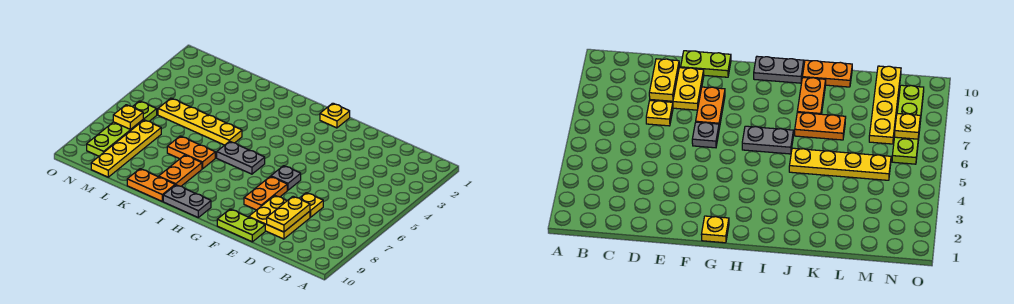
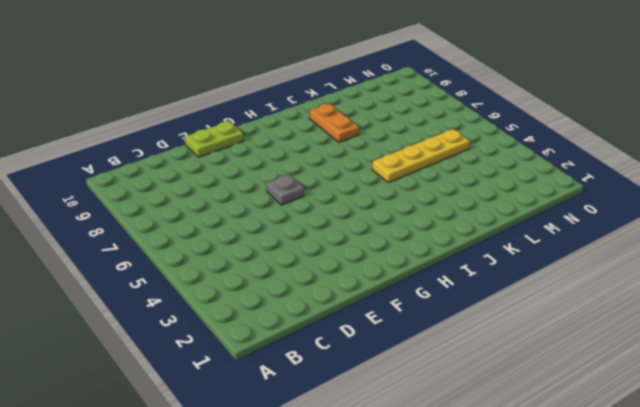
none -> yellow plate D7 level 1
none -> yellow plate D8:E9 level 1
none -> orange plate F7:F8 level 1

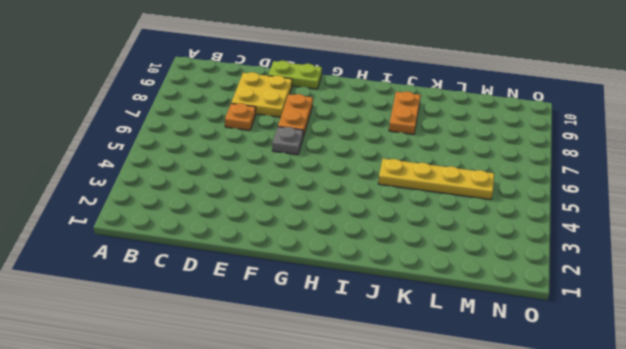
orange plate D7 level 1 -> yellow plate D7 level 1
none -> yellow plate G1 level 1
none -> grey plate H6:I6 level 1
none -> grey plate H10:I10 level 1

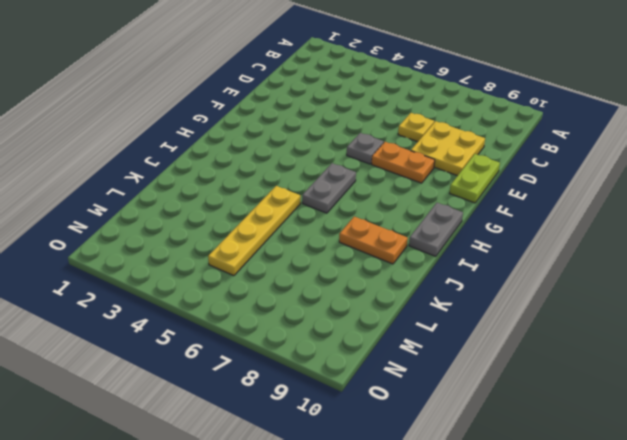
none -> yellow plate G1 level 1
none -> orange plate J7:K7 level 1
none -> orange plate J10:K10 level 1

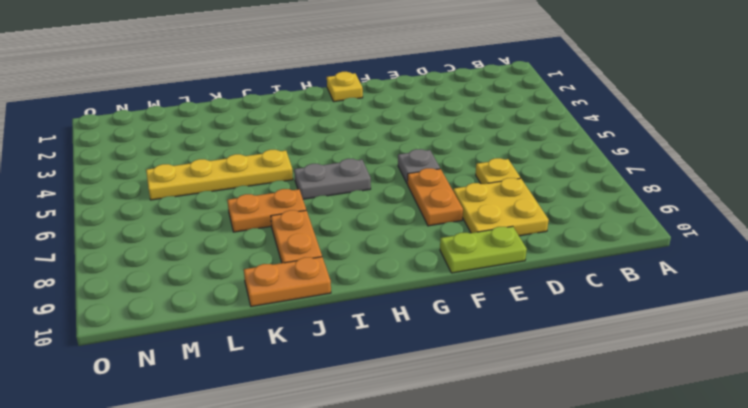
none -> grey plate H10:I10 level 1
none -> yellow plate M7:M10 level 1
none -> lime plate N6:N9 level 1

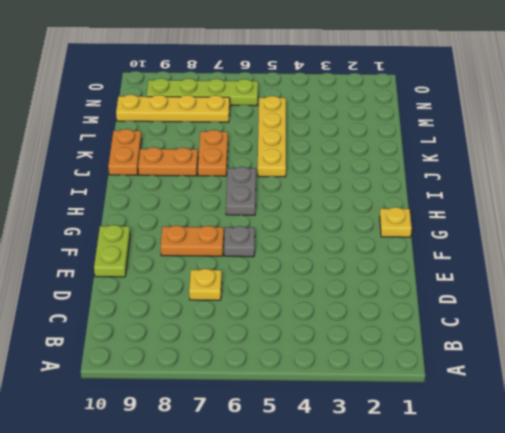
none -> yellow plate D8:E9 level 1
none -> grey plate H10:I10 level 1
none -> yellow plate D8:D9 level 2

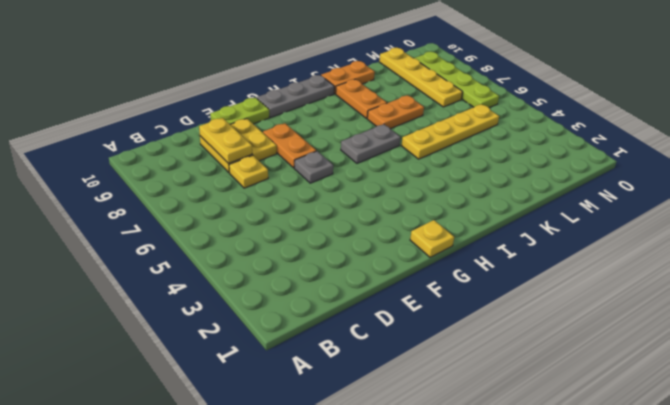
grey plate G10:I10 level 1 -> grey plate H10:I10 level 1
none -> yellow plate N7 level 2

